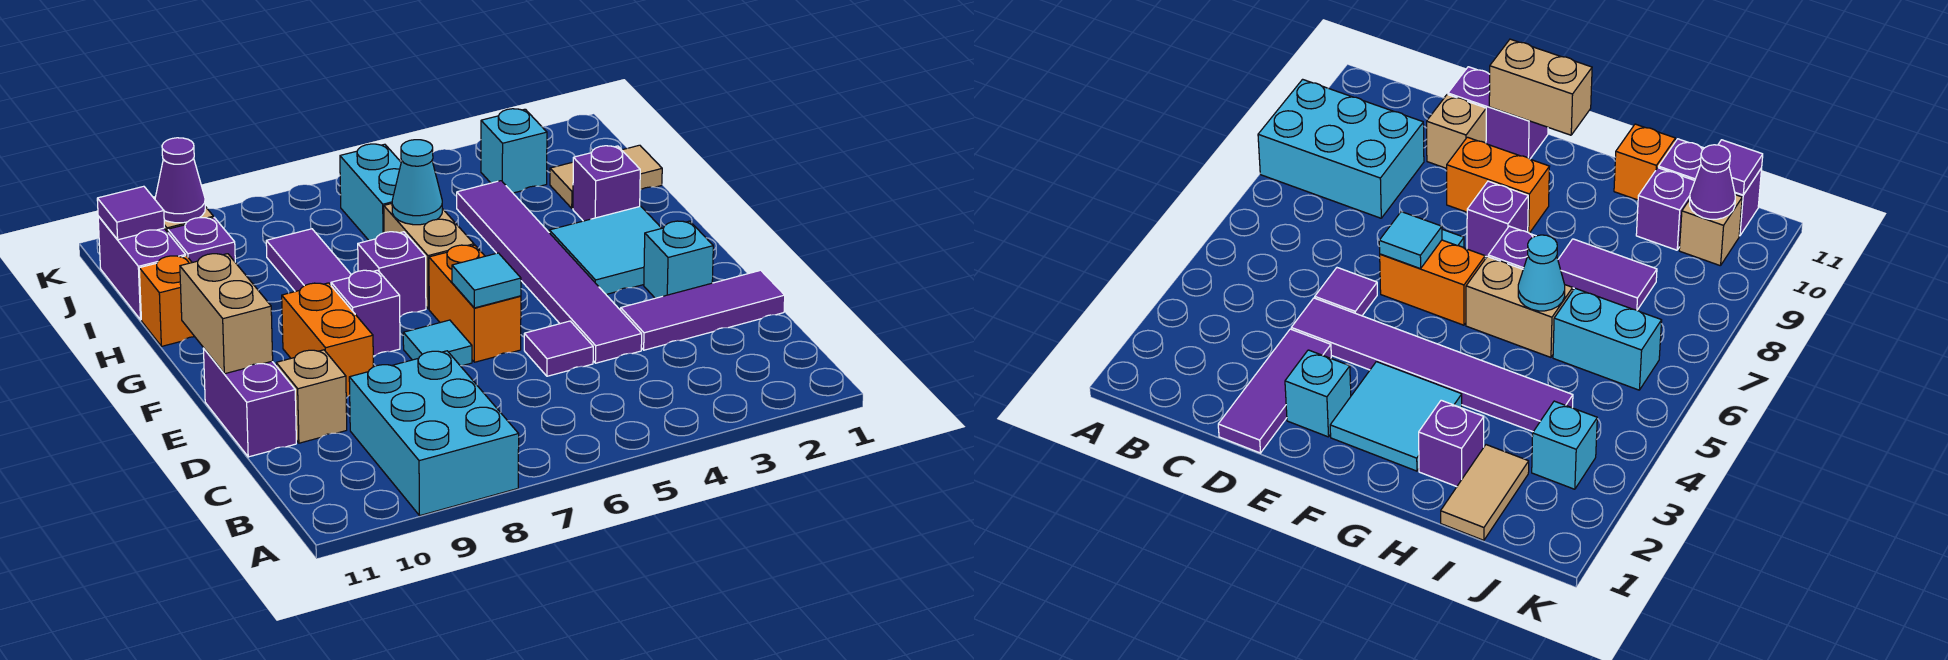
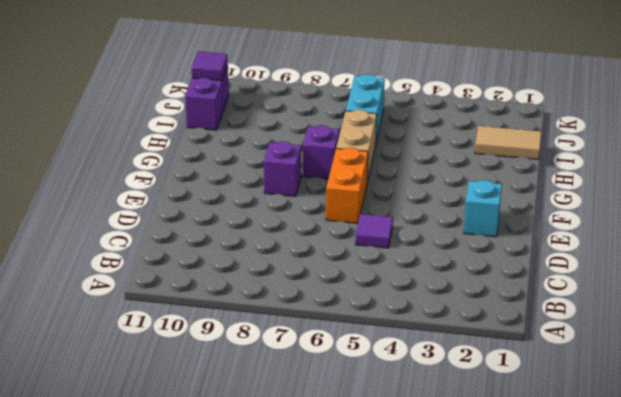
none -> cyan brick A8:C9 level 1
none -> purple tile D1:D3 level 1
none -> purple tile D4:I4 level 1

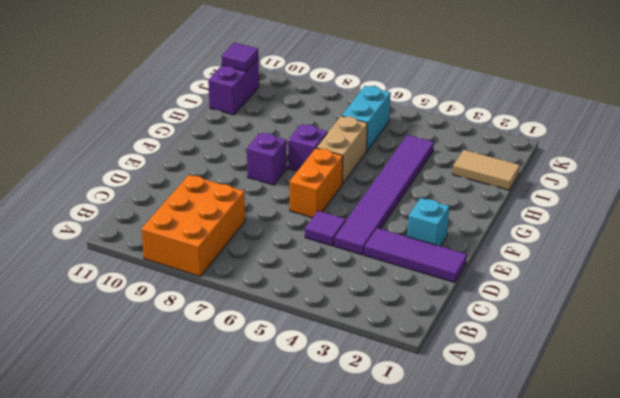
orange brick A8:C9 level 1 -> cyan brick A8:C9 level 1
none -> tan brick D10 level 1
none -> purple brick D11:E11 level 1
none -> cyan tile E7 level 1

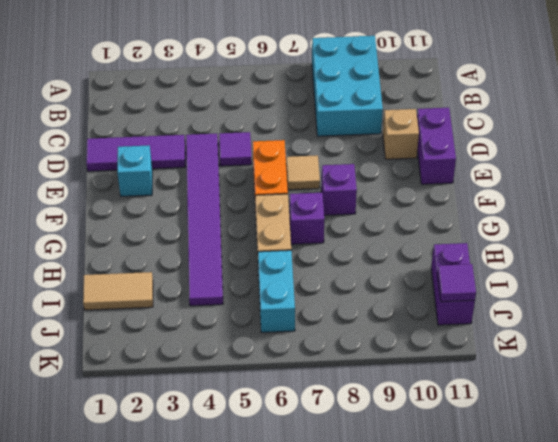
tan tile E7 level 1 -> cyan tile E7 level 1
none -> orange brick E9:F9 level 1
none -> cyan tile F2:G3 level 1
none -> purple brick H2 level 1

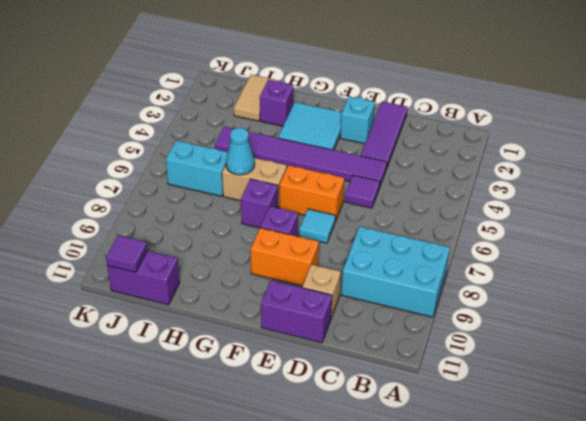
none -> purple tile H8:I8 level 1
none -> orange brick H11 level 1
none -> purple brick I10 level 1

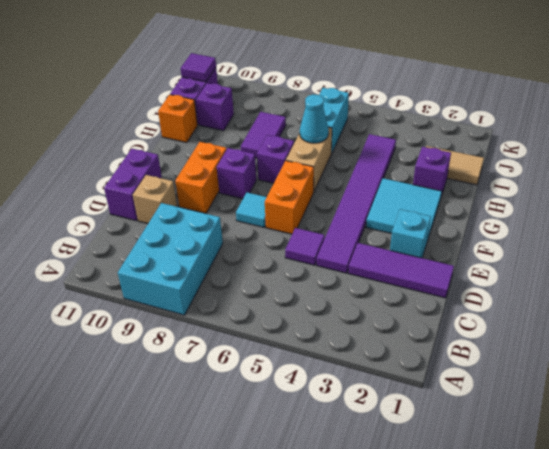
none -> cyan brick J3 level 1
none -> tan brick J10 level 1
none -> cyan tile E6 level 2

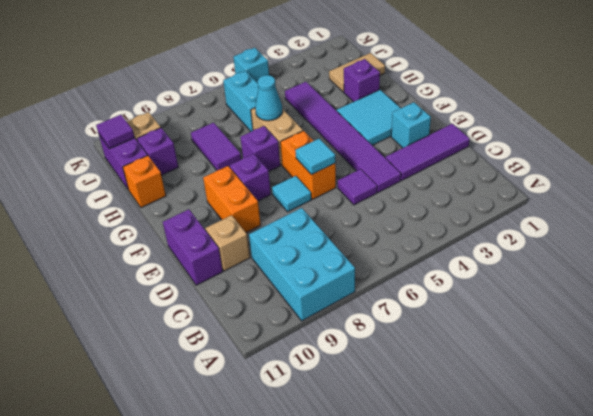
cyan brick K5 level 1 -> cyan brick J3 level 1
none -> tan brick E11:F11 level 2
none -> purple cone J10 level 2

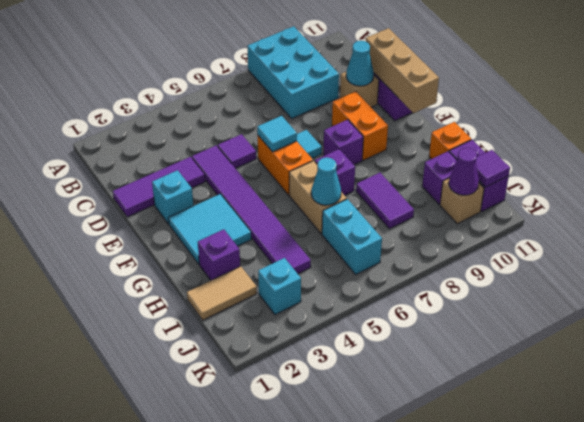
cyan cone D10 level 2 -> none
tan brick D11:F11 level 2 -> tan brick E11:F11 level 2

